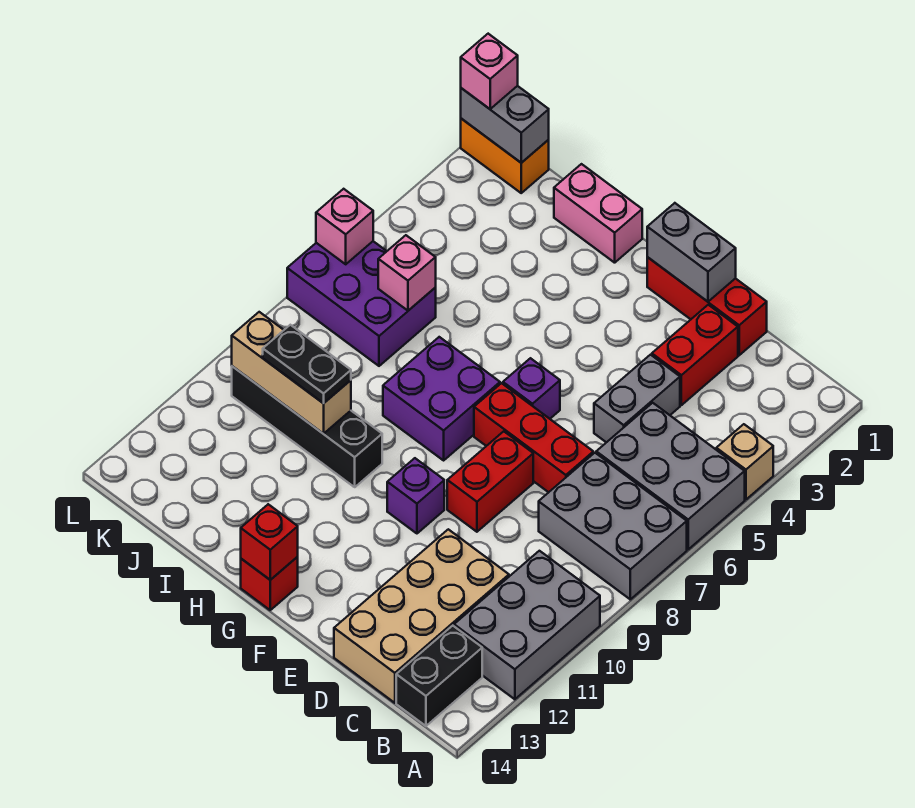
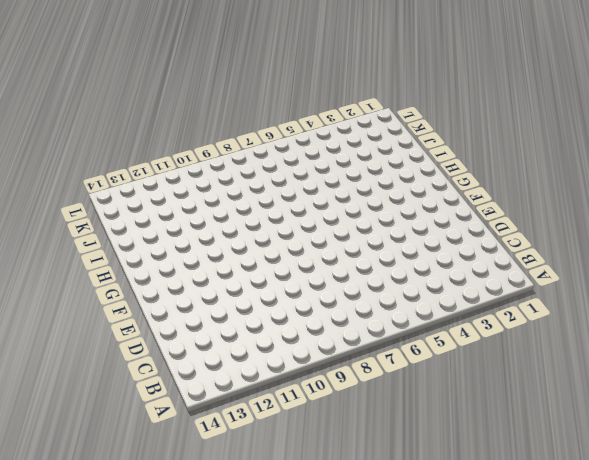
none -> tan brick A4 level 1
none -> grey brick A5:C6 level 1
none -> grey brick A7:C8 level 1

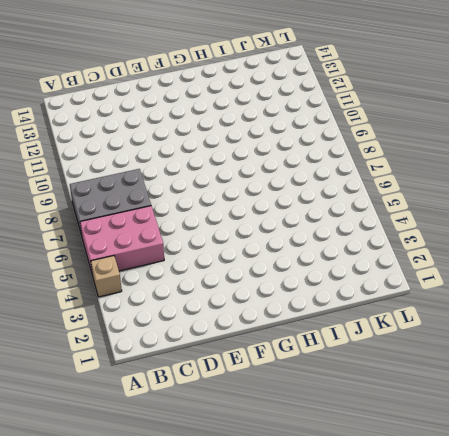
pink brick A5:C6 level 1 -> grey brick A5:C6 level 1
none -> grey brick A10:B12 level 1
none -> black brick B13:B14 level 1
none -> tan brick C11:D14 level 1

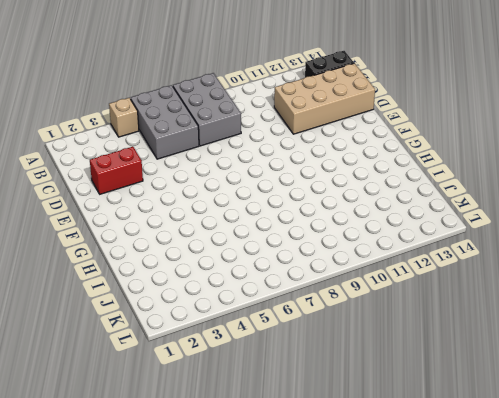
none -> grey brick A10:B12 level 1
none -> red brick D1:F1 level 1
none -> grey brick D4:D5 level 1

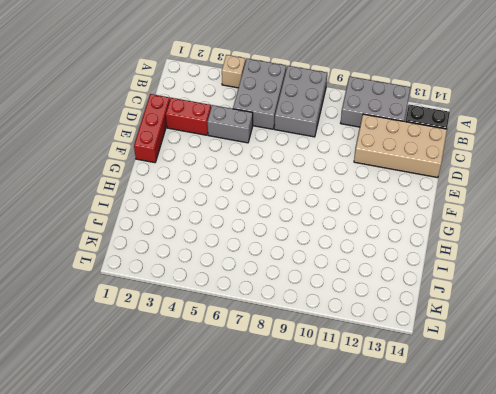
none -> red brick D7:F7 level 1
none -> red brick E8:E9 level 1
none -> purple brick F6 level 1

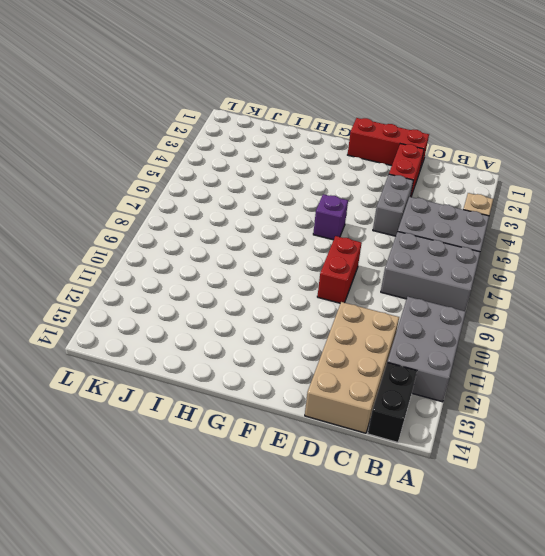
none -> red brick D7:F7 level 1
none -> purple brick F10 level 1
none -> purple brick G7:H8 level 1

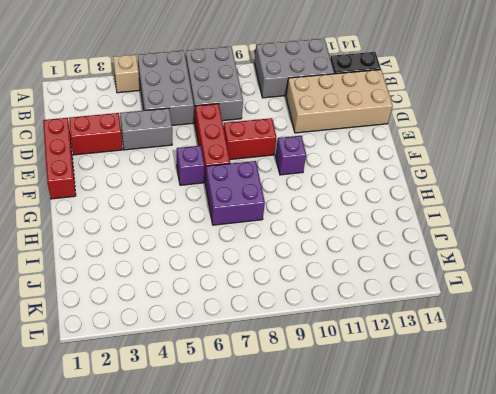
none -> red brick G14 level 1
none -> pink brick H1:I1 level 1
none -> black brick H10:K10 level 1

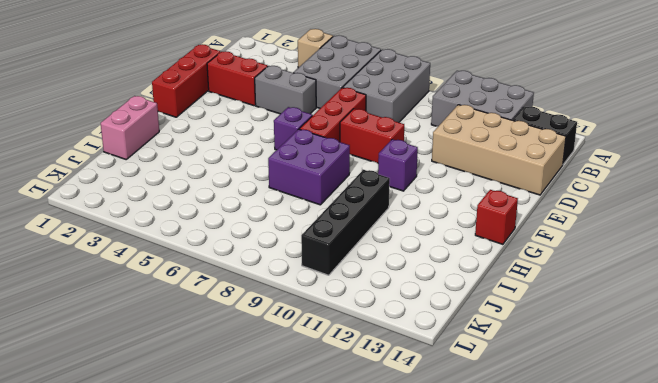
none -> purple brick J6:L7 level 1
none -> orange brick K1:L1 level 1
none -> grey brick E1:F1 level 2

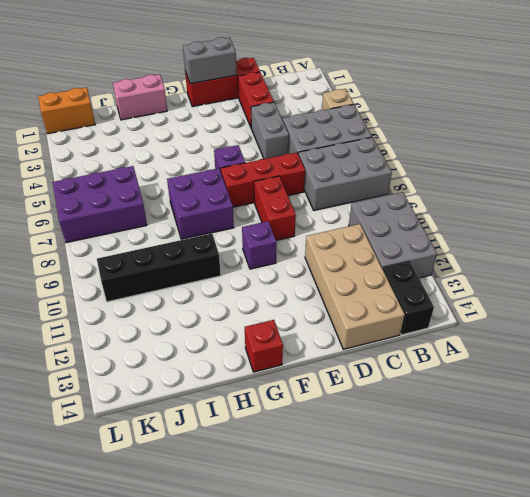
none -> red brick G14 level 2
none -> tan brick I10:K10 level 2
none -> pink brick J6 level 2

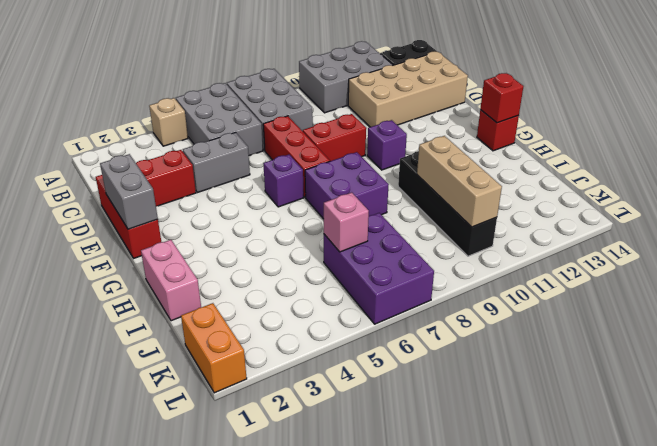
none -> grey brick K1:L1 level 2
none -> pink brick L6 level 2
none -> black plate I10:J10 level 3

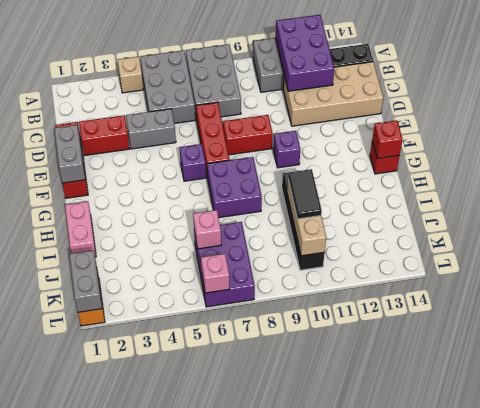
purple brick A11:C12 level 2 -> none
black tile I10:J10 level 3 -> black plate I10:J10 level 3
none -> pink brick L1 level 3

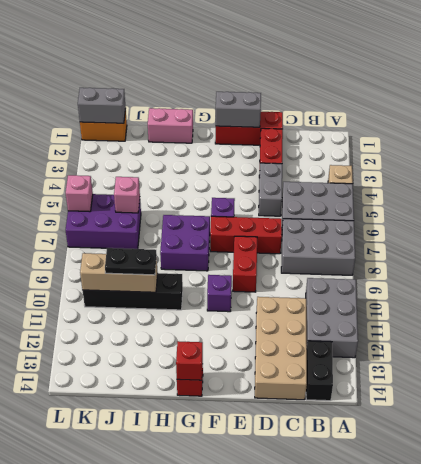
none -> pink brick L1 level 3

